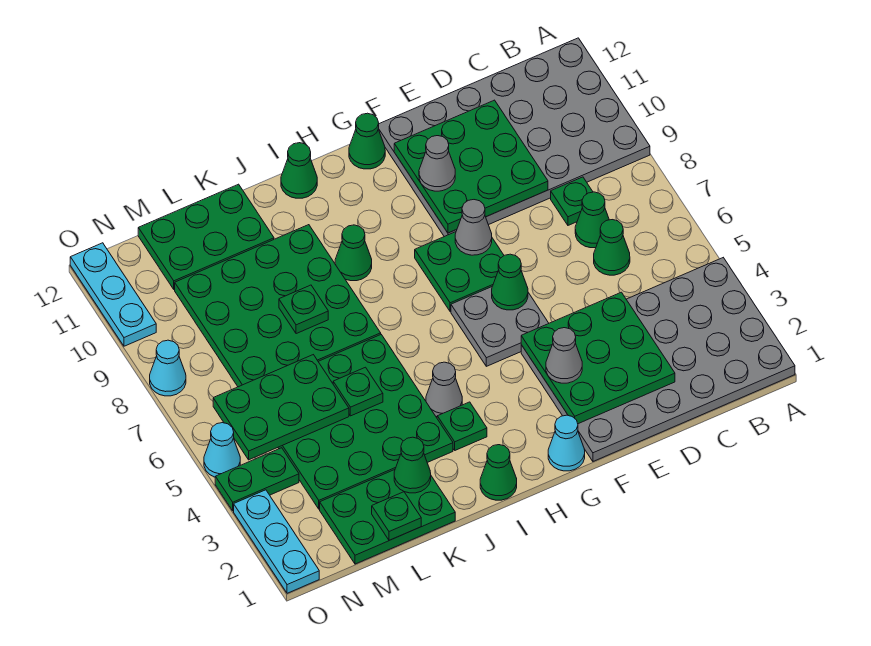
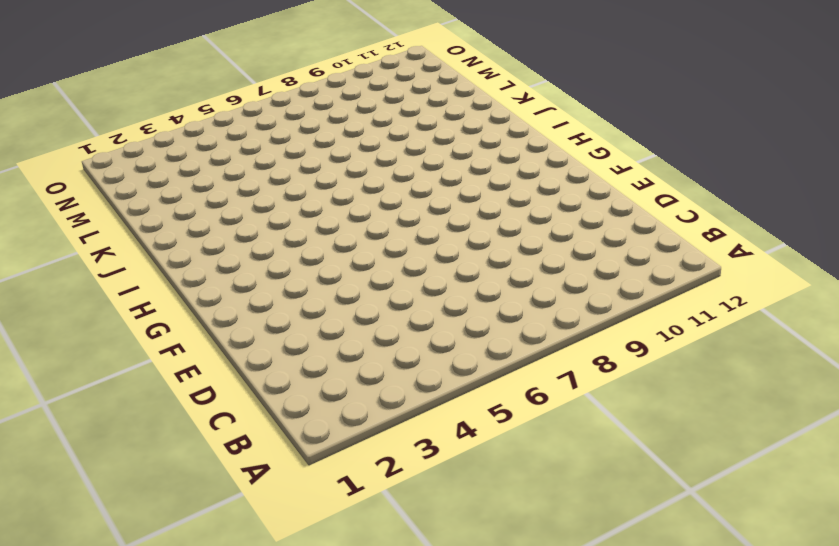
none -> grey plate A1:F4 level 1
none -> grey plate A9:F12 level 1
none -> green cone C6 level 1
none -> green cone C7 level 1

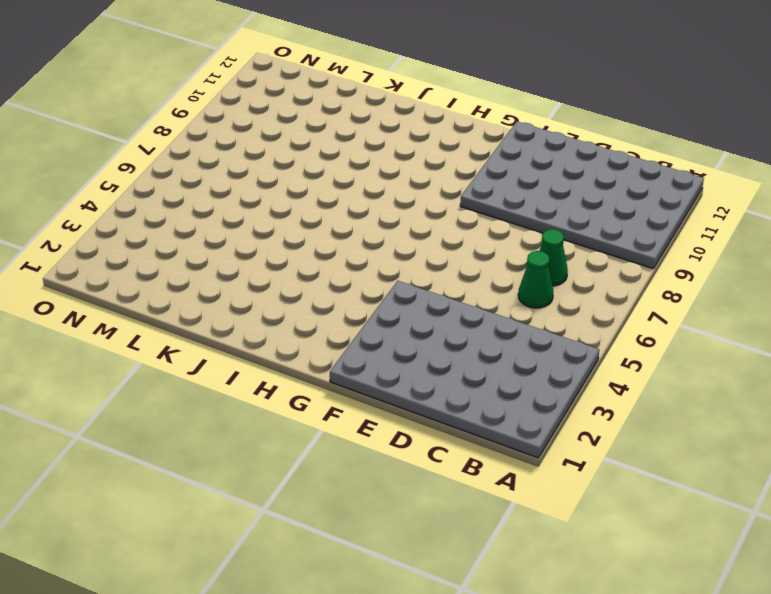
none -> green plate C8 level 1
none -> grey plate F5:G6 level 1
none -> green plate F7:G8 level 1
none -> cyan cone G1 level 1

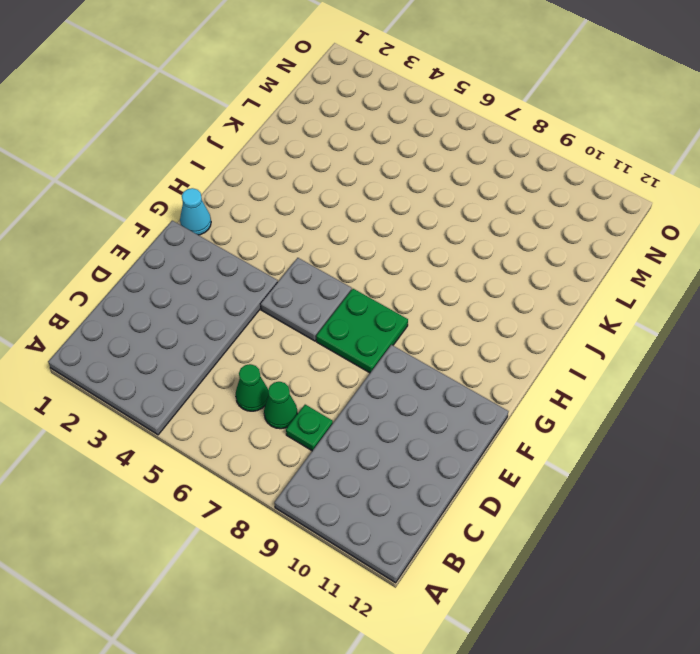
none -> green cone G12 level 1
none -> green cone I1 level 1
none -> green plate I3 level 1
none -> grey cone I4 level 1

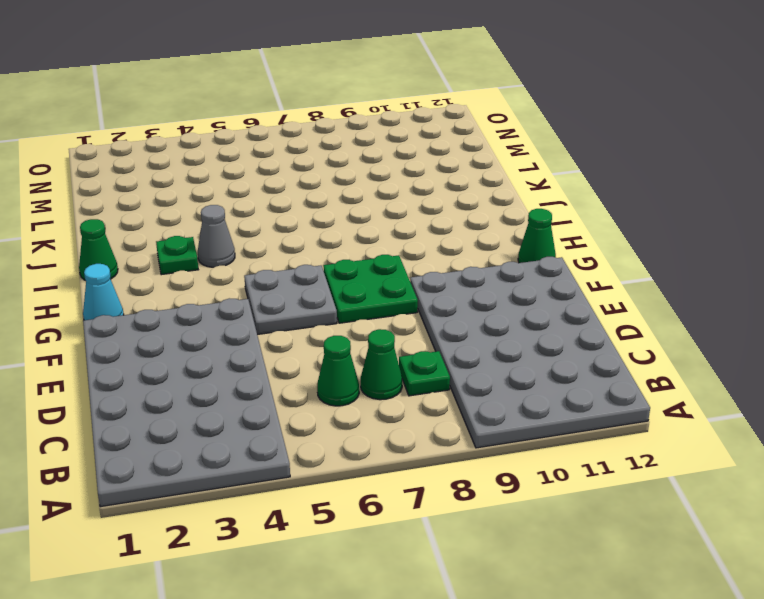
none -> green cone I9 level 1
none -> green cone I12 level 1
none -> green plate J3:M6 level 1
none -> green plate J7:M10 level 1

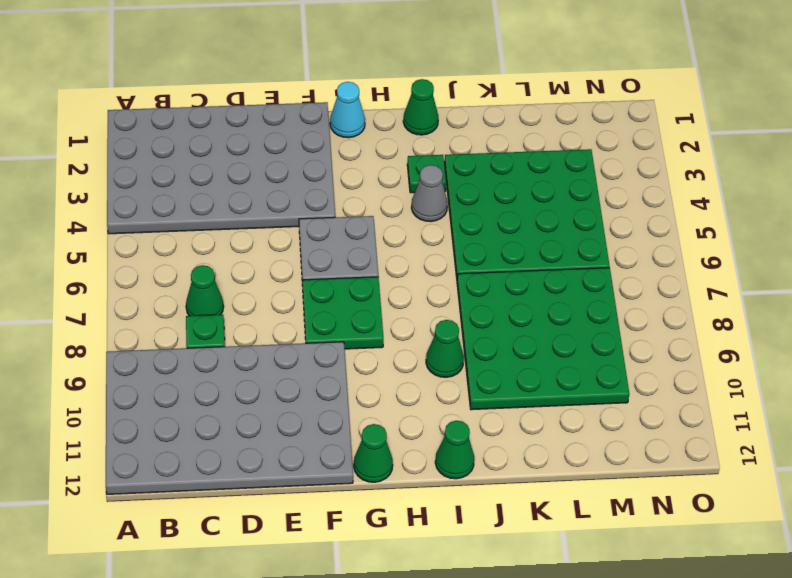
none -> green cone C6 level 1
none -> green plate K1:M2 level 1
none -> green plate K11:M12 level 1
none -> green plate N4:O4 level 1

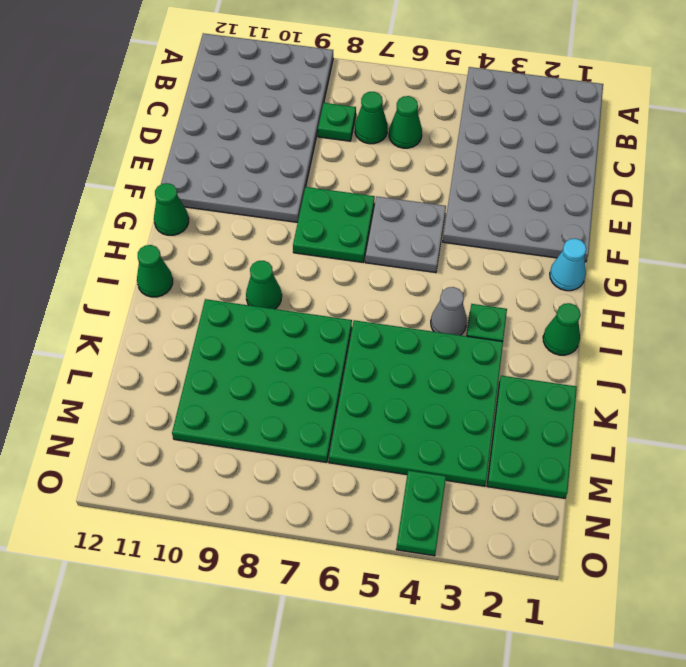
none -> green plate K11:M12 level 1
none -> cyan plate O1:O3 level 1
none -> cyan cone O5 level 1
none -> cyan cone O8 level 1

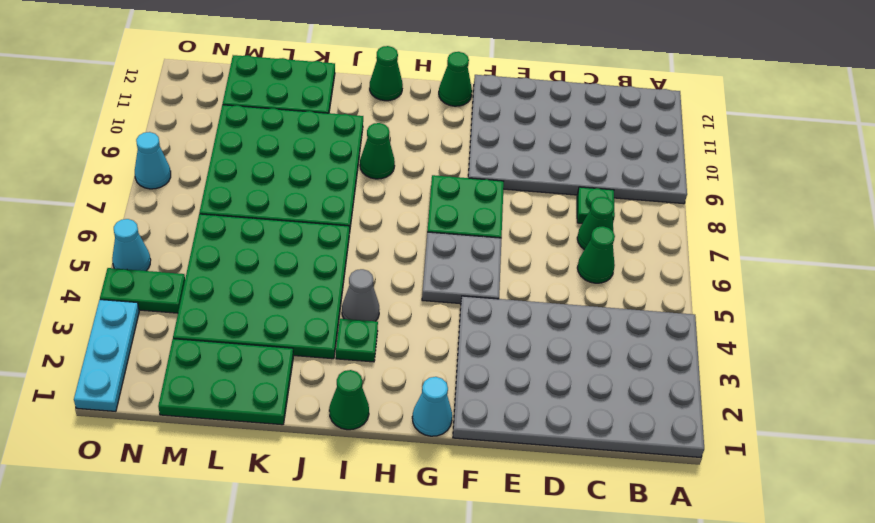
none -> cyan plate O10:O12 level 1
none -> green plate D2:F4 level 2
none -> green plate D9:F11 level 2
none -> green cone F6 level 2

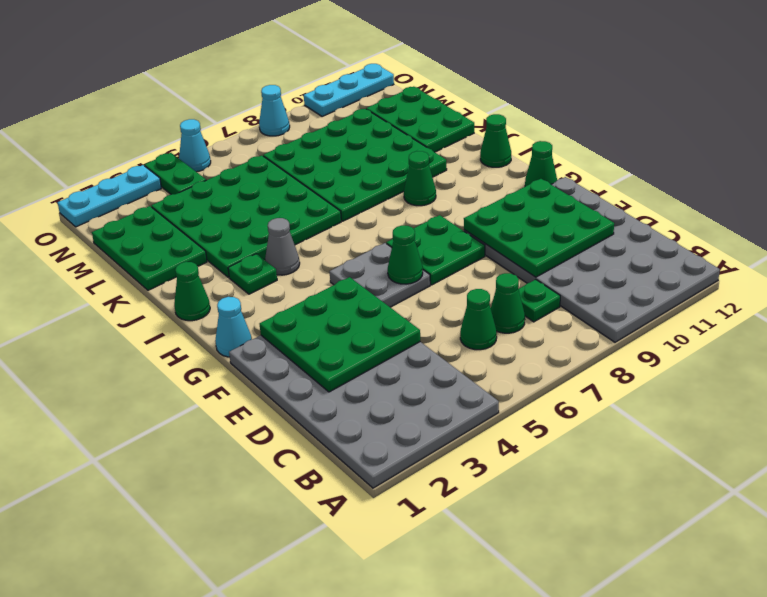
none -> grey cone F8 level 2
none -> green cone K2 level 2
none -> green plate K5 level 2
none -> green plate K8 level 2

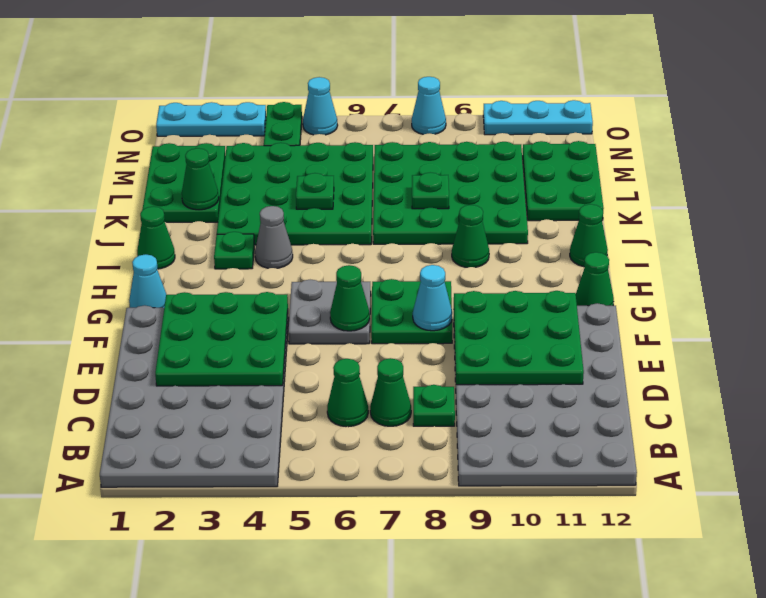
cyan cone F8 level 2 -> grey cone F8 level 2
none -> green plate L1 level 2
none -> green plate L5:N6 level 2
none -> grey cone F3 level 3
none -> grey cone F10 level 3

